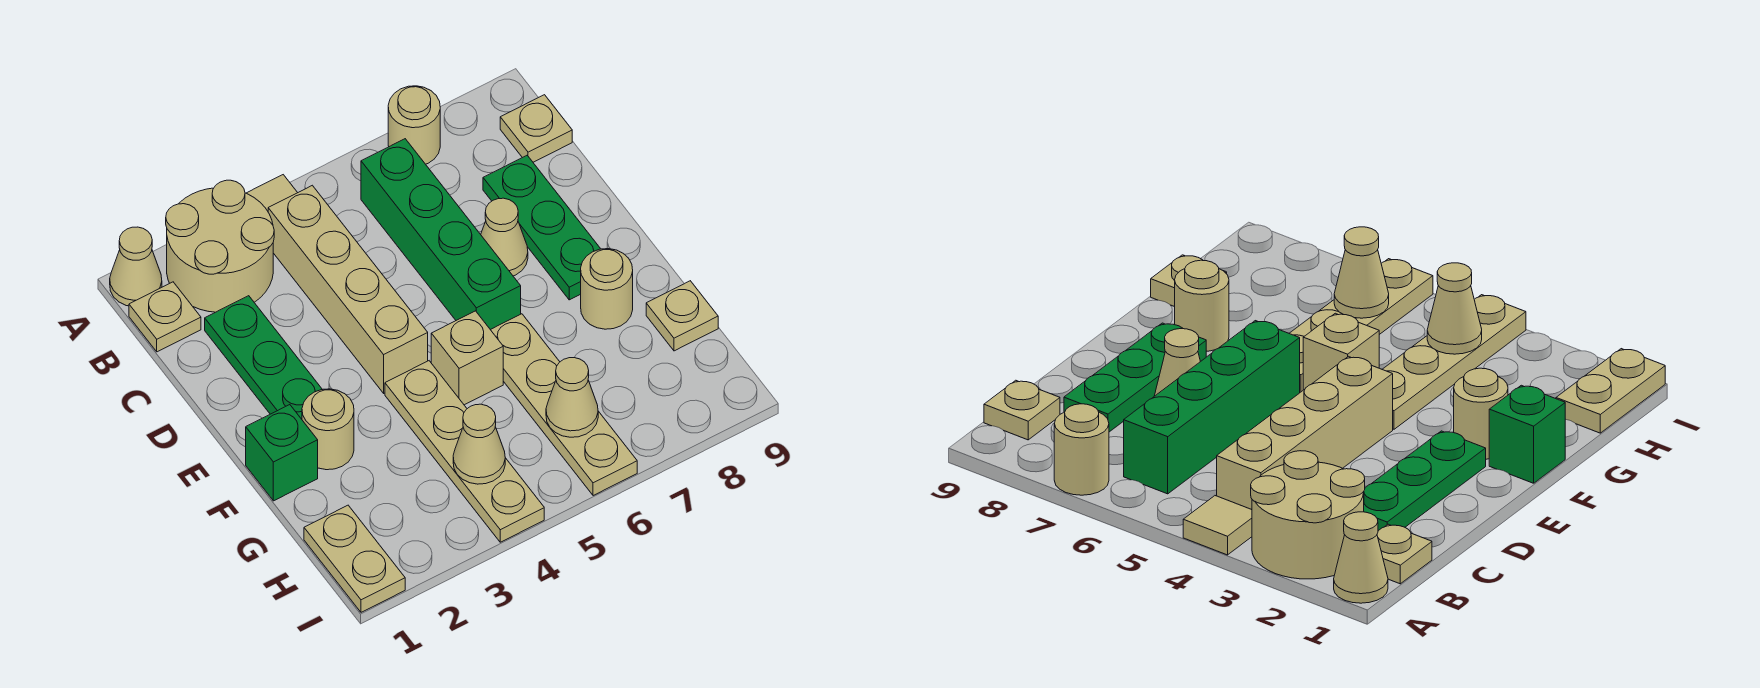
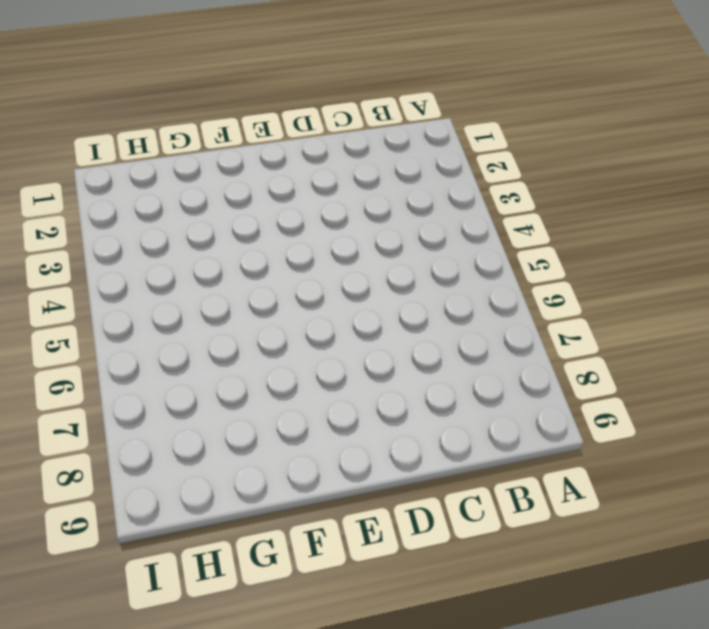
none -> tan cone A1 level 1
none -> tan round brick A2:B3 level 1
none -> tan tile A4 level 1

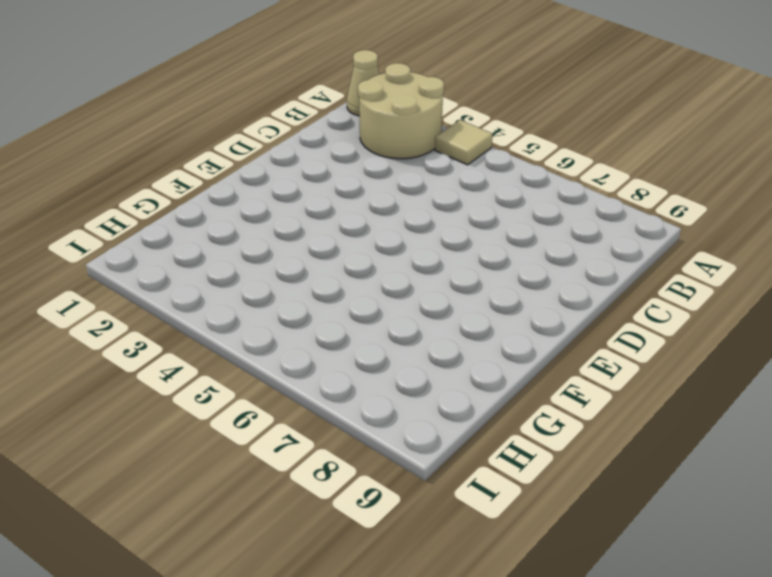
none -> tan round brick A7 level 1
none -> tan plate B1 level 1
none -> tan brick B4:E4 level 1

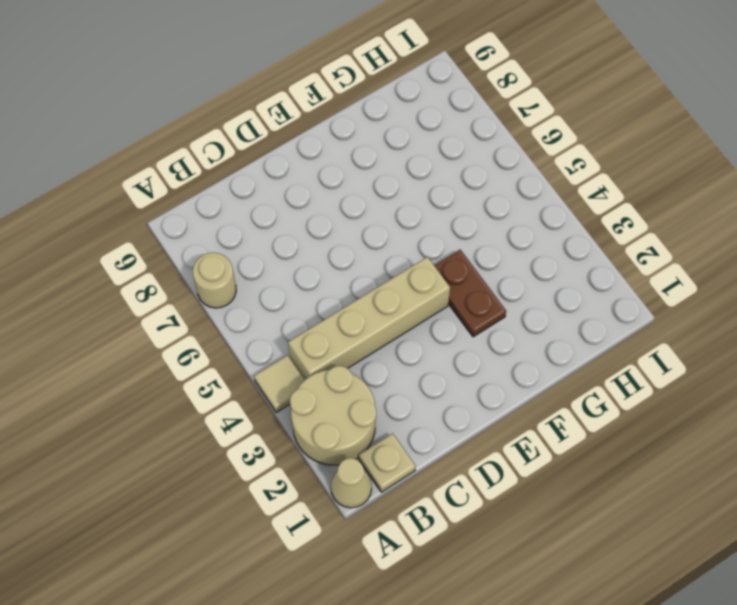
brown plate F3:F4 level 1 -> tan plate F4:I4 level 1
none -> green brick B6:E6 level 1
none -> tan plate B9 level 1
none -> green plate C2:E2 level 1

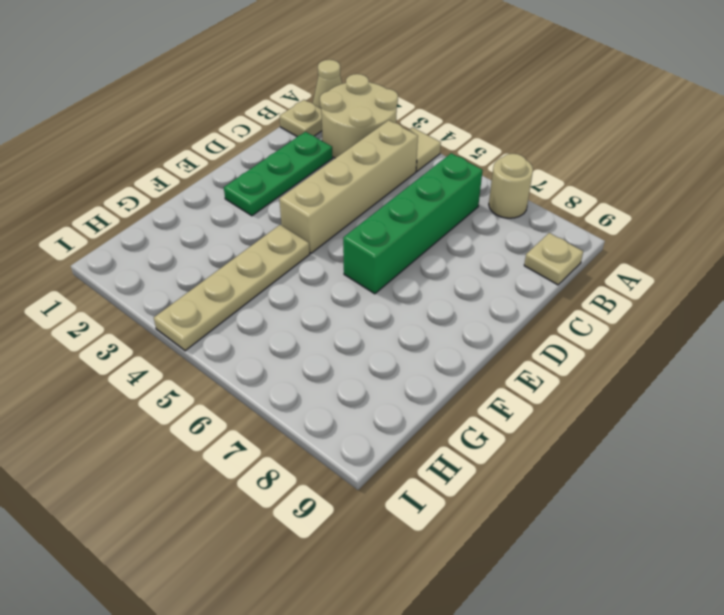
none -> green plate C8:E8 level 1
none -> tan cone D7 level 1
none -> green brick F1 level 1

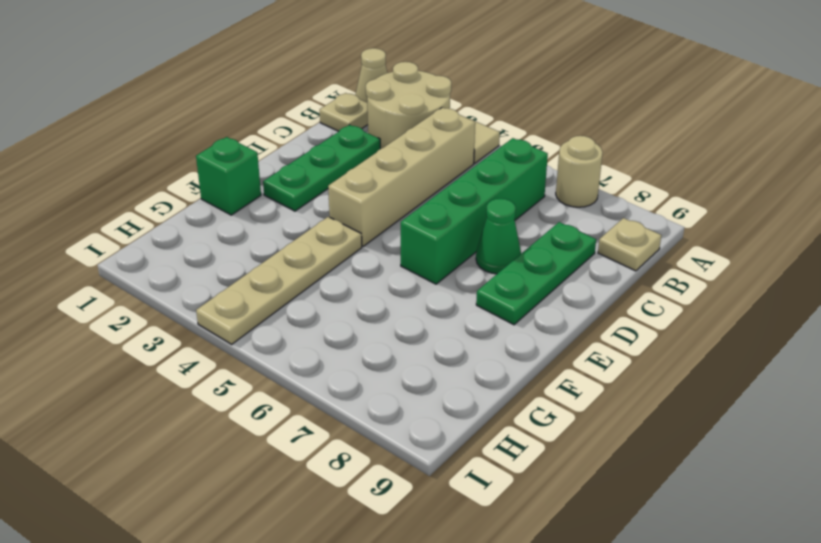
green cone D7 level 1 -> tan cone D7 level 1
none -> tan round brick F2 level 1
none -> tan brick F5 level 1
none -> tan plate F6:I6 level 1

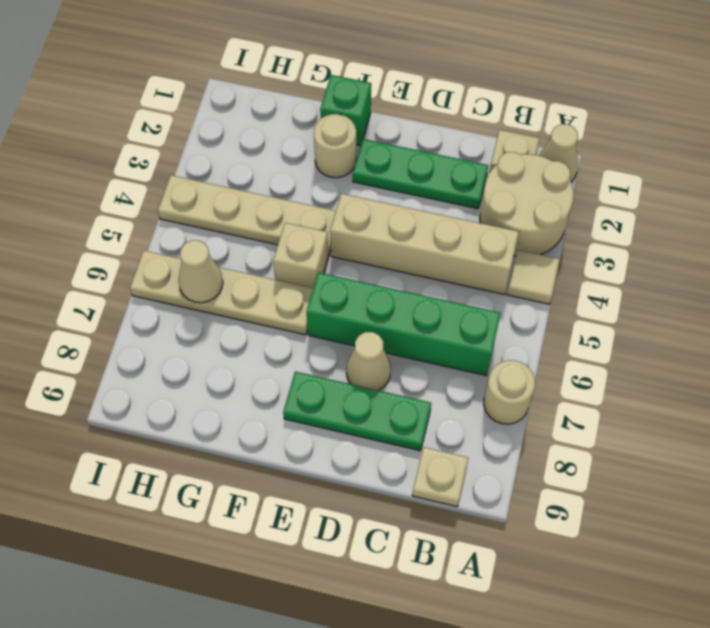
none -> tan round brick F8 level 1
none -> tan plate G9 level 1
none -> tan plate H1:I1 level 1

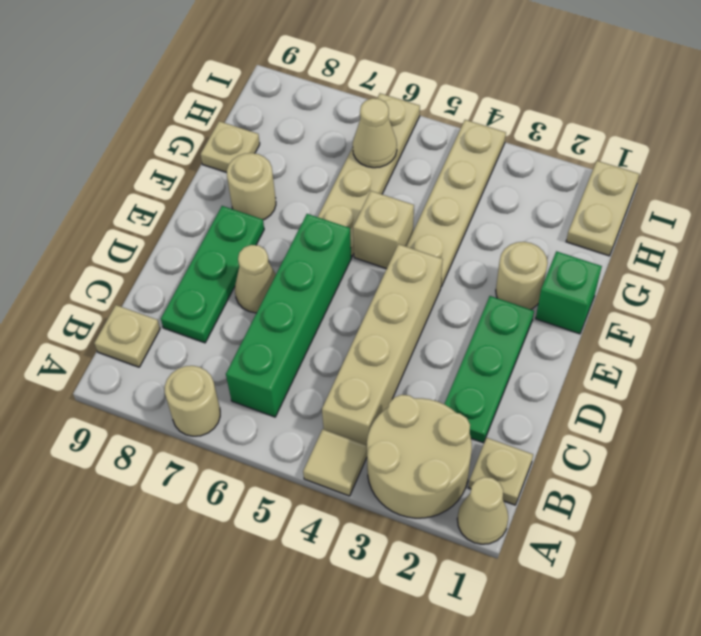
none -> tan cone H4 level 2

